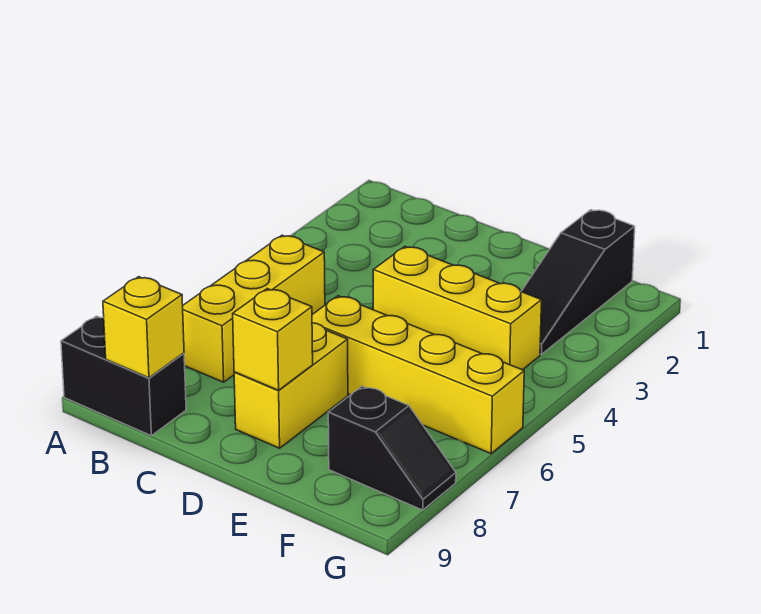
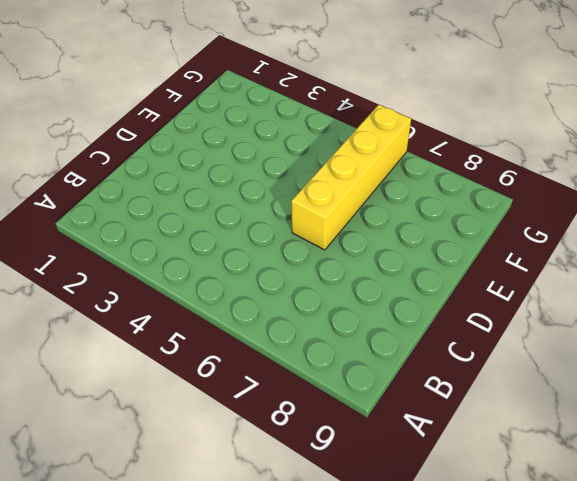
none -> black brick A9:B9 level 1
none -> yellow brick B5:B7 level 1

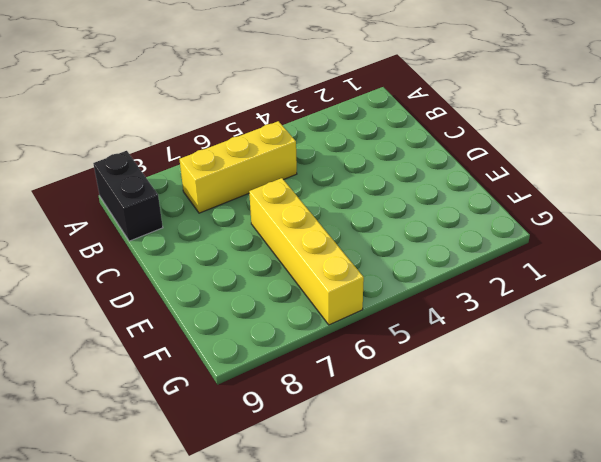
none -> yellow brick D4:F4 level 1
none -> yellow brick D7:D8 level 1

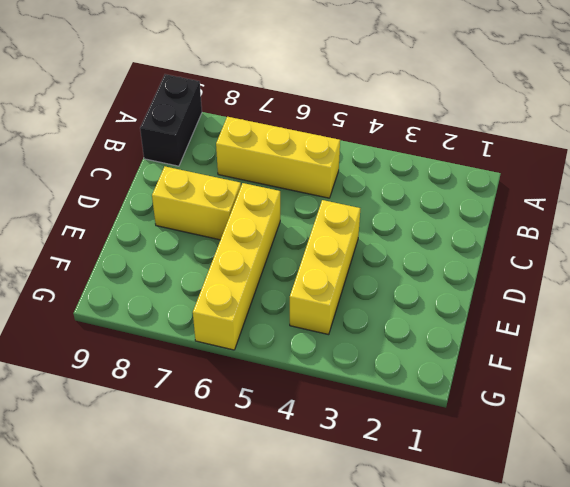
none -> black slope F1:F3 level 1 top 1
none -> black slope F8:G8 level 1 top F

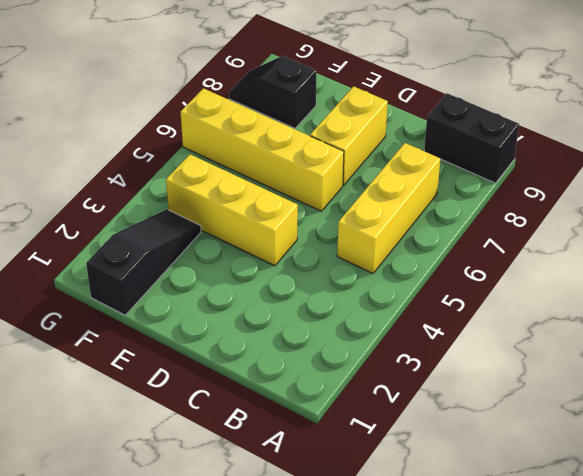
none -> yellow brick B9 level 2
none -> yellow brick D8 level 2

